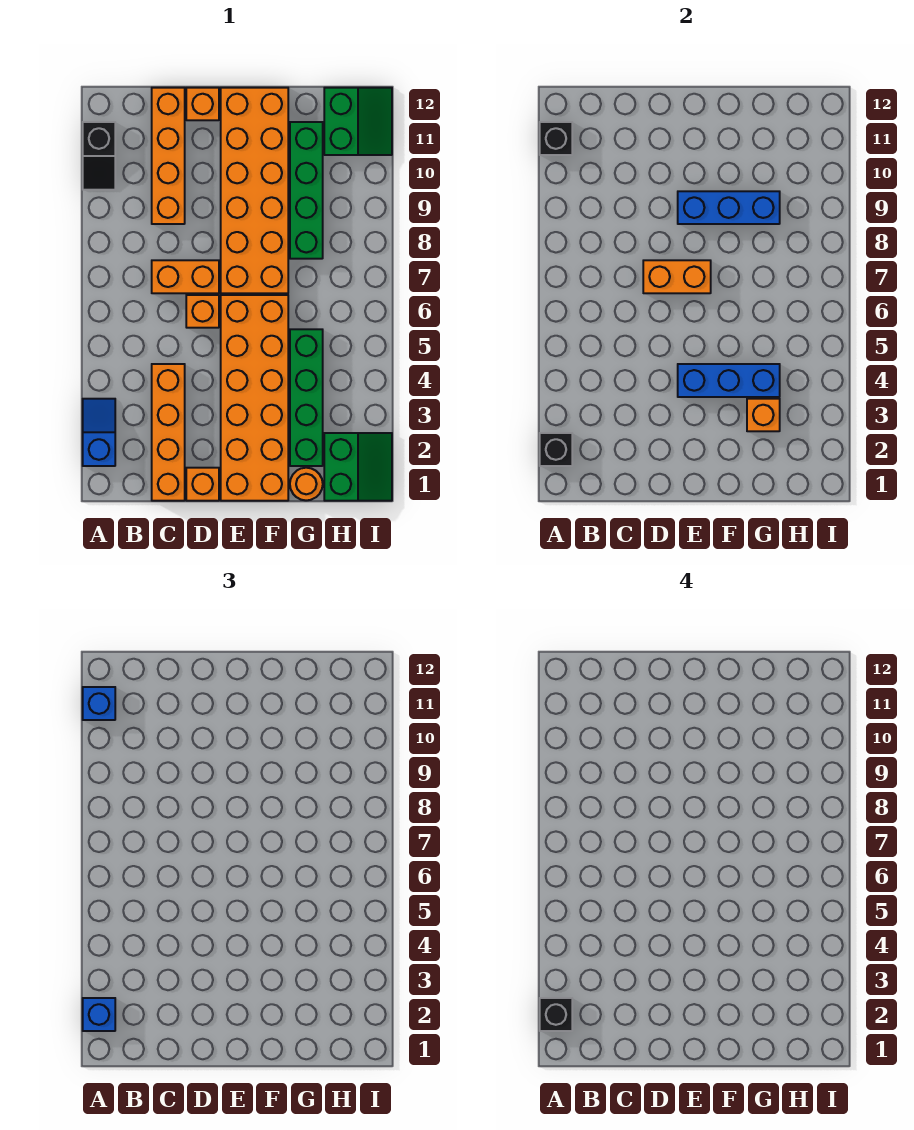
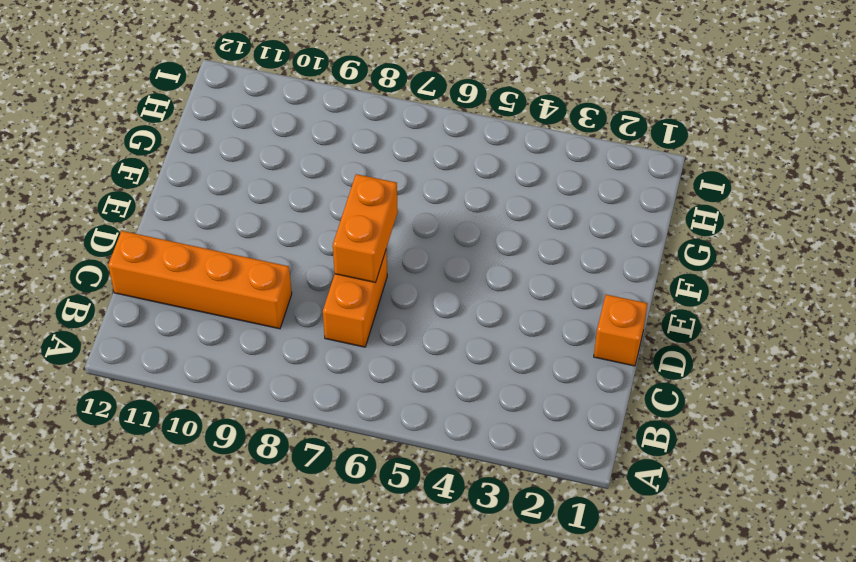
none -> blue slope A2:A3 level 1 top 2
none -> black slope A10:A11 level 1 top 11
none -> orange brick C1:C4 level 1

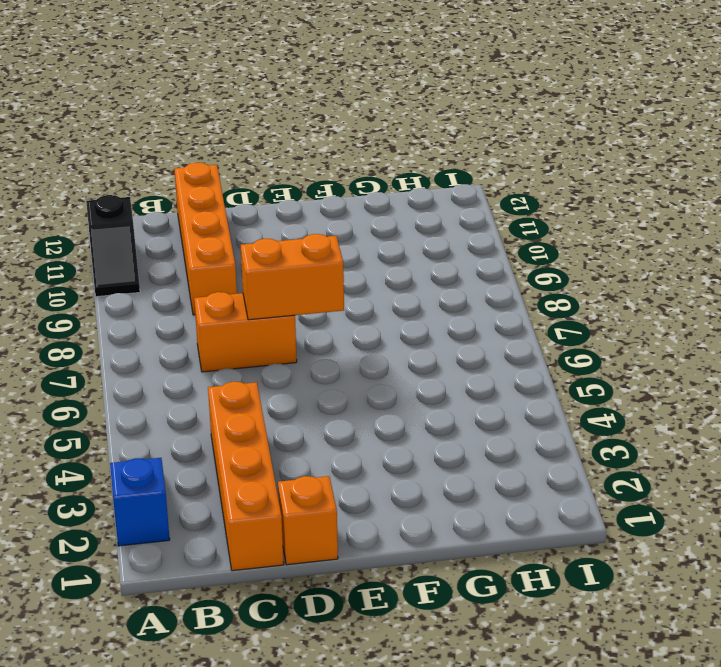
none -> orange brick D6 level 1
none -> orange brick D12 level 1
none -> orange brick E1:F6 level 1

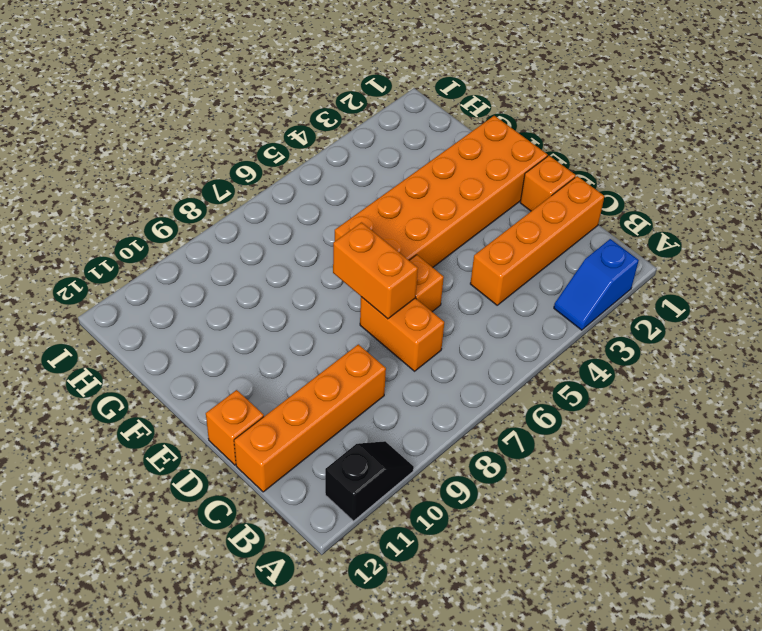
none -> orange brick E7:F12 level 1
none -> orange round brick G1 level 1
none -> green brick G2:G5 level 1

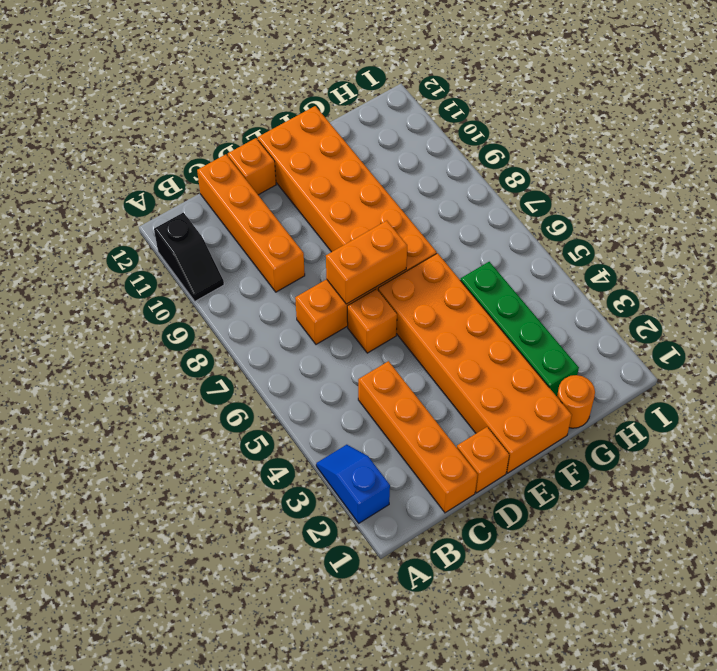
none -> green brick G8:G11 level 1
none -> green slope H1:I2 level 1 top H
none -> green slope H11:I12 level 1 top H

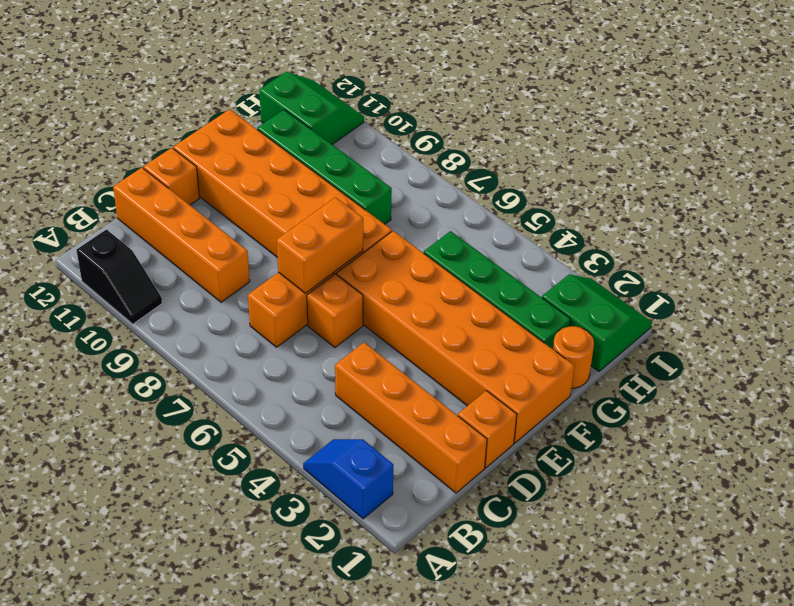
none -> black brick A2 level 2
none -> black brick A11 level 2
none -> blue brick E4:G4 level 2

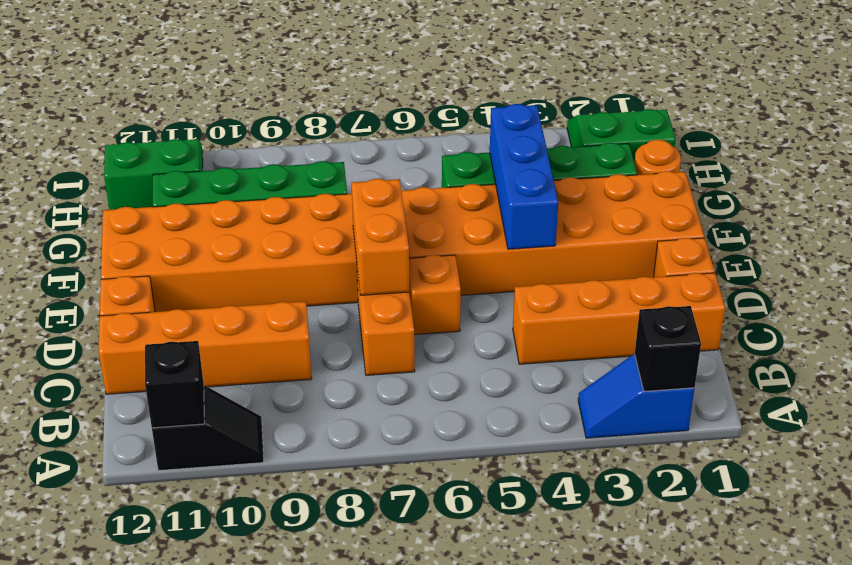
none -> blue brick E9:G9 level 2
none -> orange brick G3 level 2
none -> blue brick A2 level 3

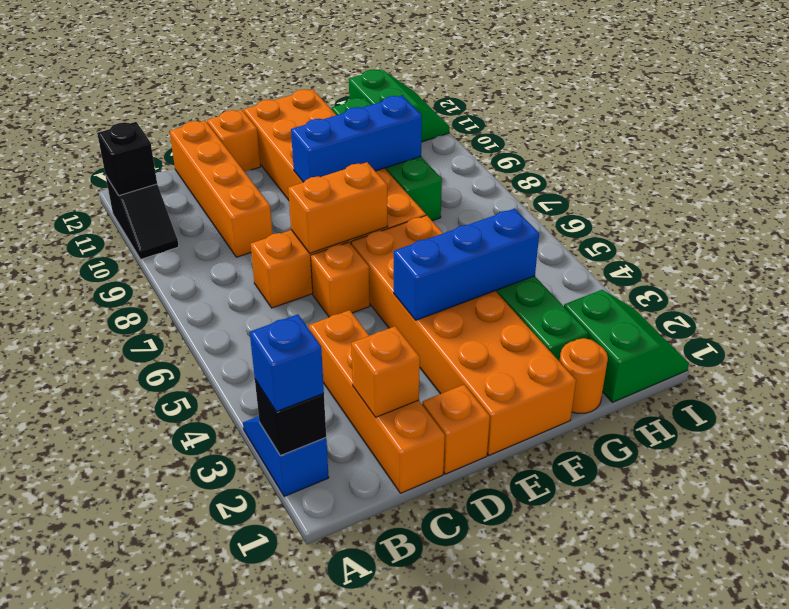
orange brick C2 level 2 -> orange brick G3 level 2
none -> blue brick A11 level 3
none -> black brick A2 level 4

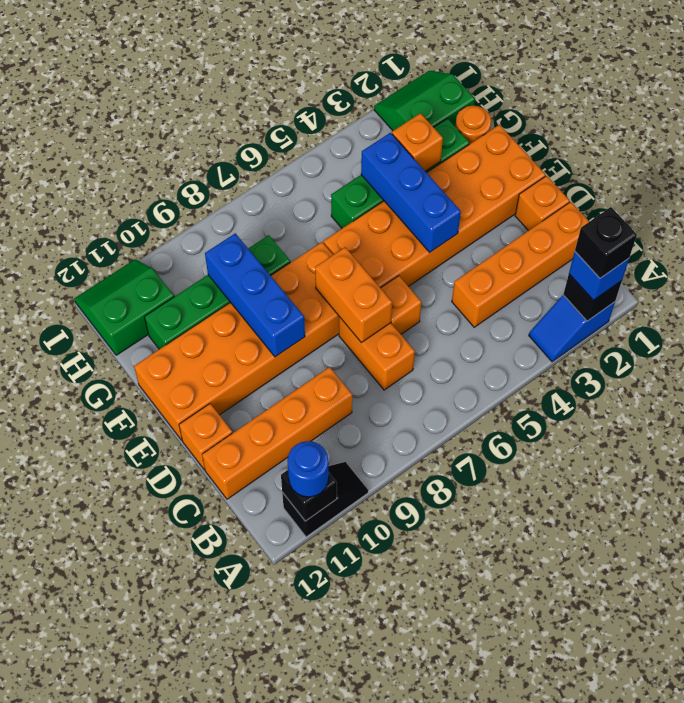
blue round brick A11 level 3 -> blue brick A11 level 3

